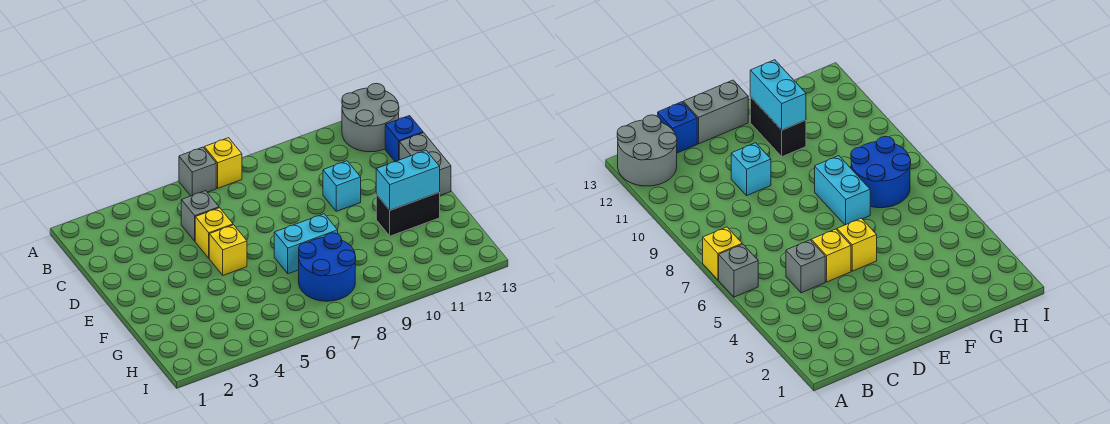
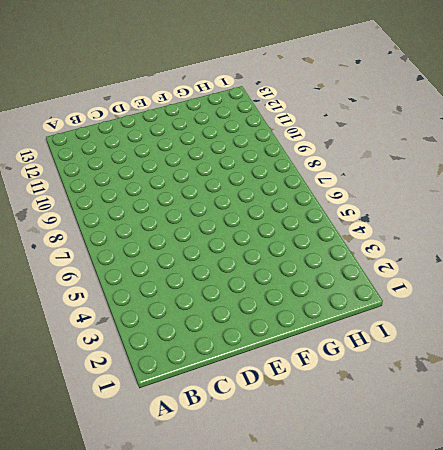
none -> grey brick A6 level 1
none -> yellow brick A7 level 1
none -> grey round brick A12:B13 level 1

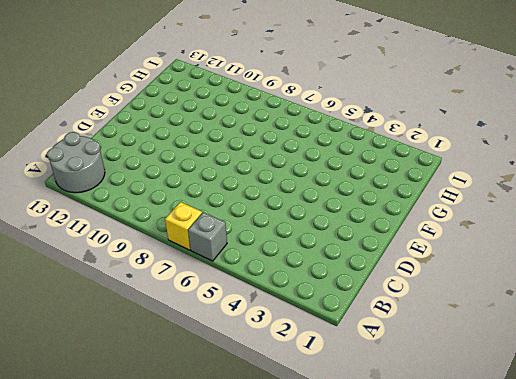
none -> grey brick C5 level 1
none -> blue brick C13 level 1
none -> yellow brick D5 level 1

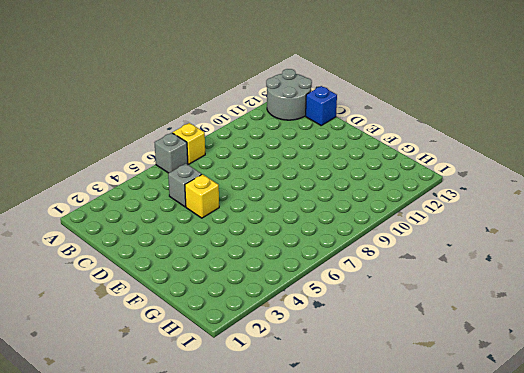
none -> cyan brick D10 level 1
none -> grey brick D13:E13 level 1
none -> yellow brick E5 level 1

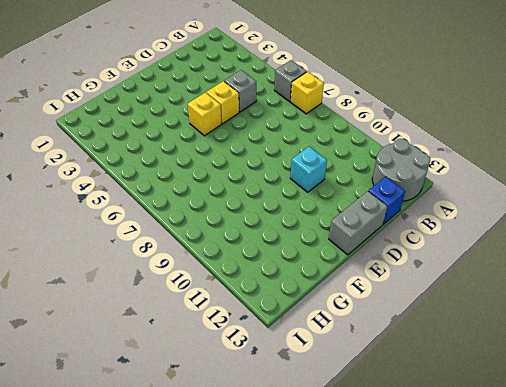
none -> cyan brick F7:F8 level 1
none -> black brick F11:F12 level 1
none -> blue round brick G7:H8 level 1

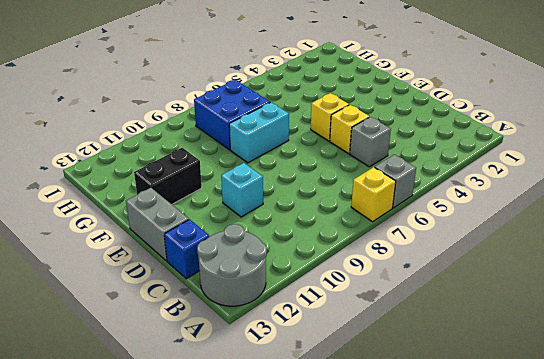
blue brick G7:H8 level 1 -> blue round brick G7:H8 level 1
none -> cyan brick F11:F12 level 2

